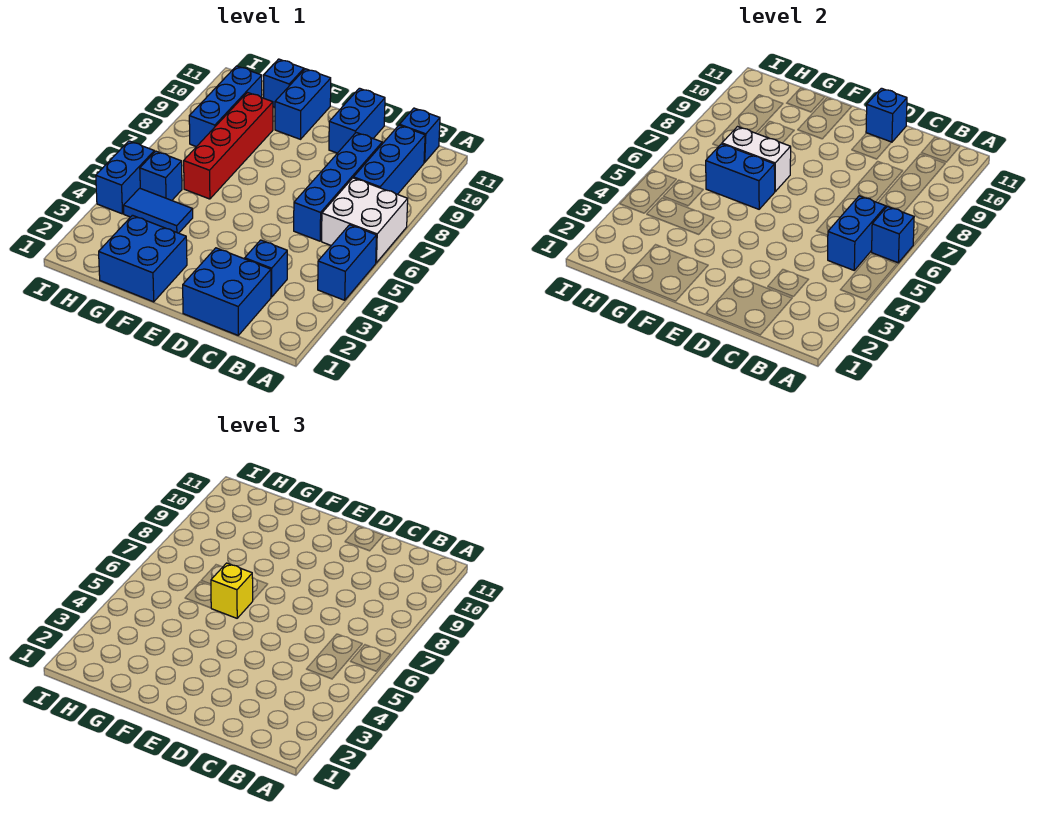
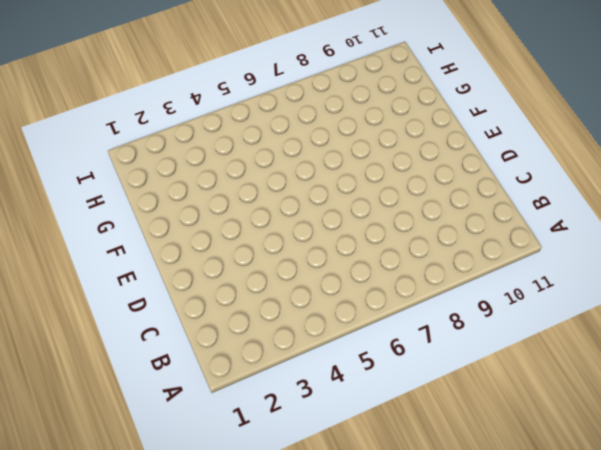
none -> blue brick A4:A5 level 1
none -> white brick A6:B7 level 1
none -> blue brick B8:B10 level 1

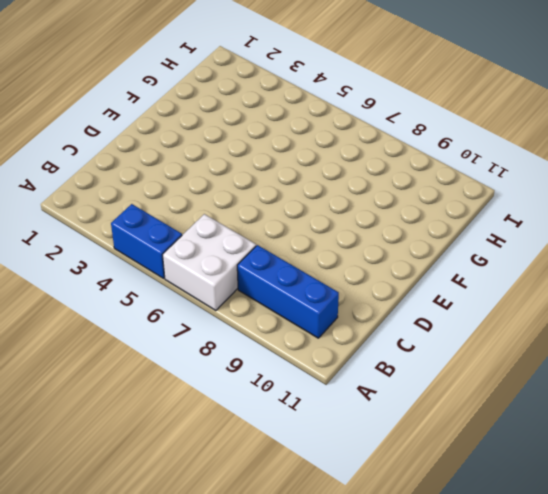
none -> blue brick B11 level 1
none -> blue brick C1:D2 level 1
none -> blue brick C3 level 1

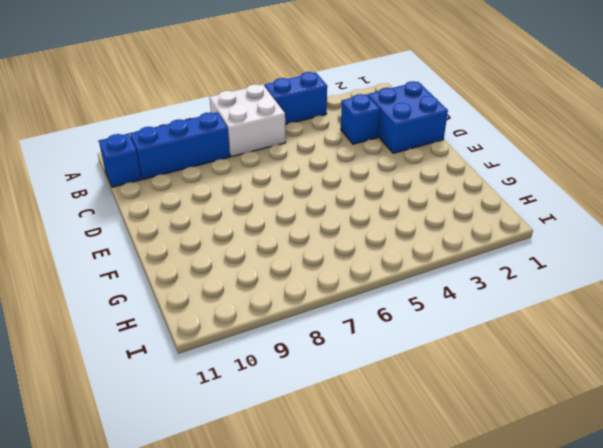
none -> blue brick C6:C9 level 1
none -> blue brick D10:D11 level 1
none -> blue brick F1:G2 level 1

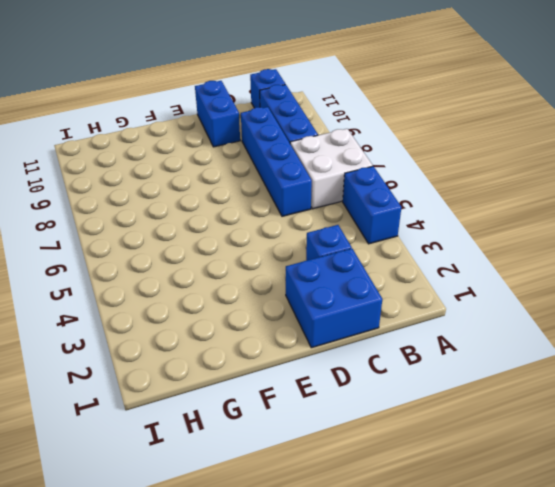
none -> blue brick F1:G2 level 1
none -> blue brick F10:F11 level 1
none -> blue tile G4:H4 level 1

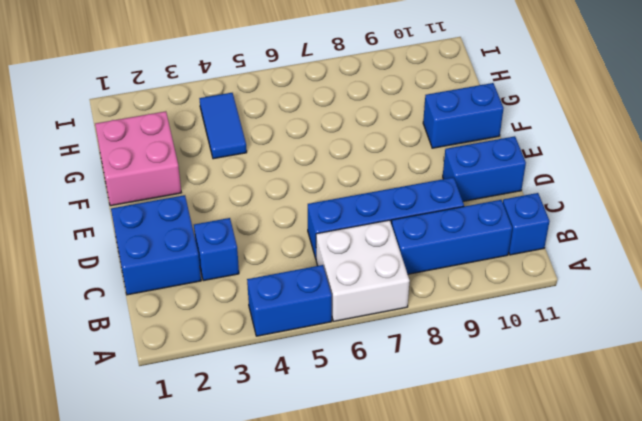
pink brick F1:G2 level 1 -> blue brick F1:G2 level 1
none -> red brick G6:G9 level 1
none -> blue brick G11 level 1
none -> blue brick H5 level 1

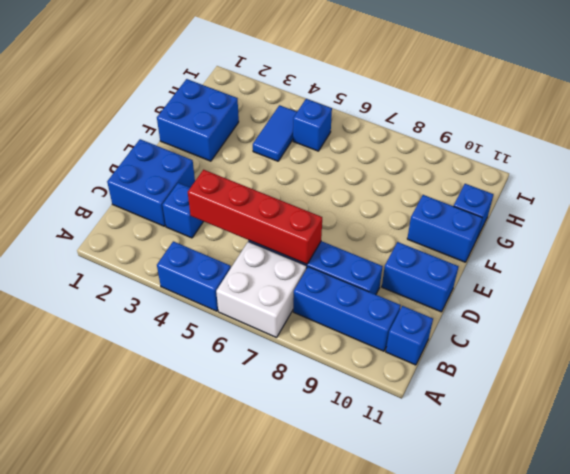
red brick C4:C7 level 2 -> red brick G6:G9 level 1
none -> blue brick H8:H10 level 1
none -> blue brick I4:I5 level 1
none -> blue brick A6 level 2

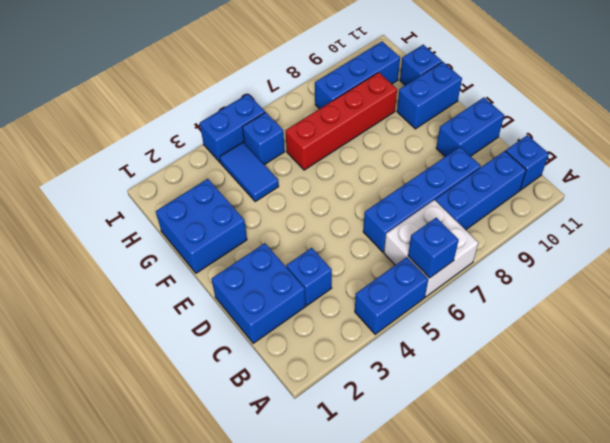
none -> blue brick B5:B6 level 2
none -> blue brick D11 level 2
none -> blue brick F6:G6 level 2

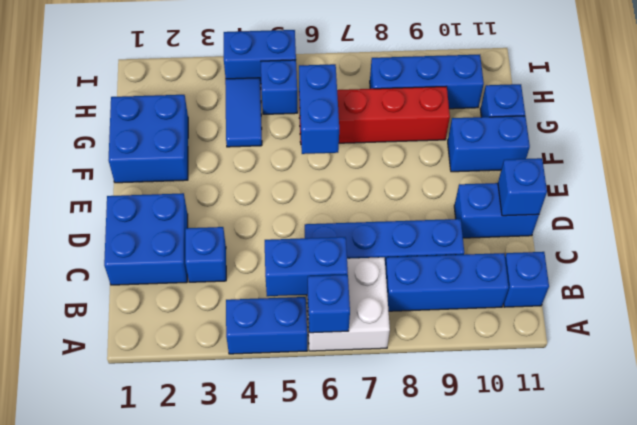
none -> white brick F7:G7 level 2
none -> yellow brick F6 level 3

